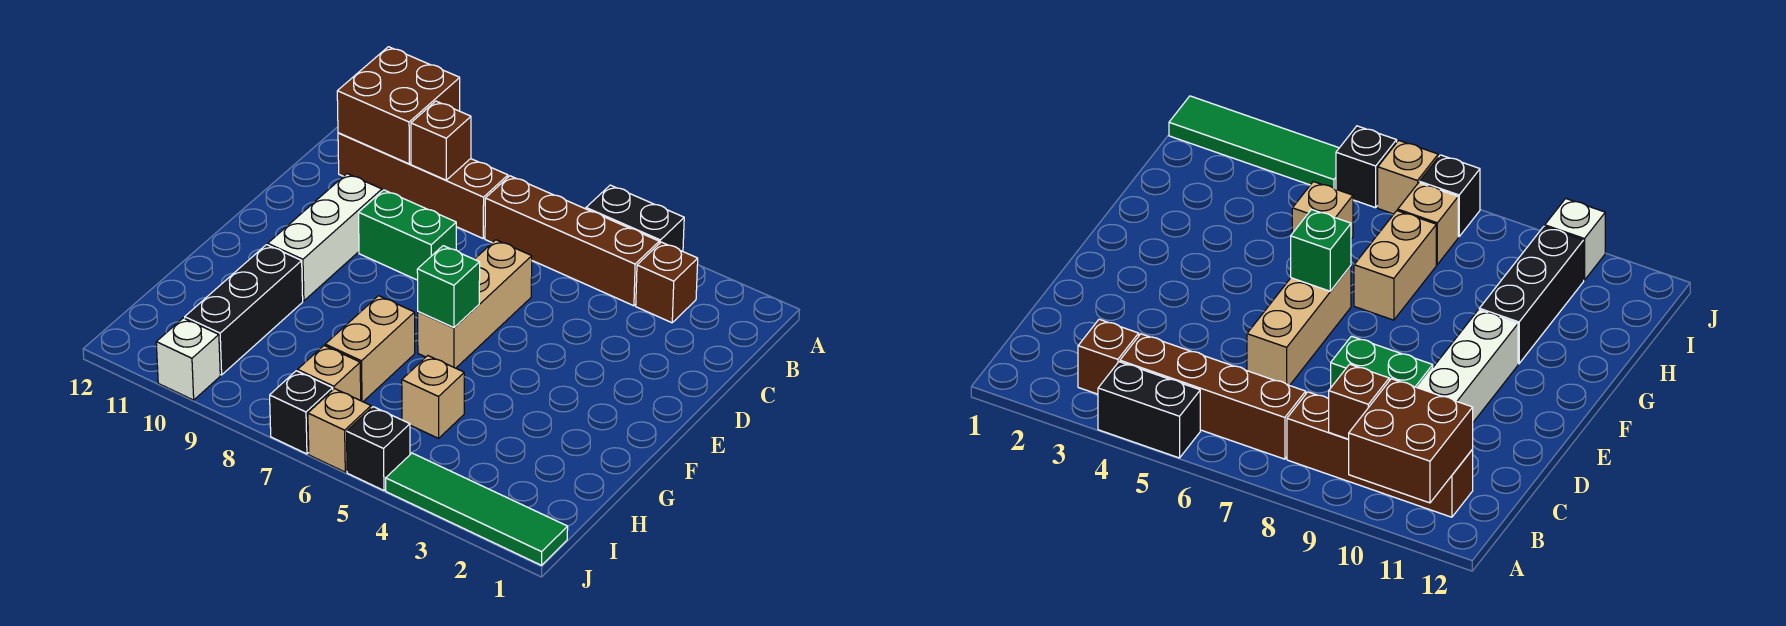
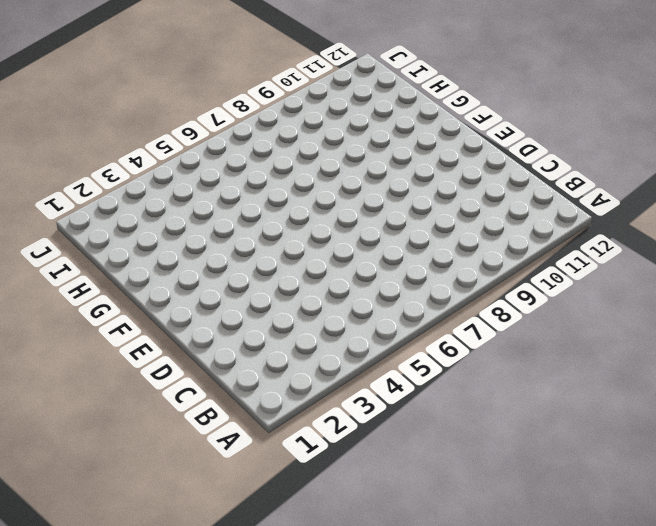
none -> black brick A4:A5 level 1
none -> brown brick B3 level 1
none -> brown brick B4:B7 level 1

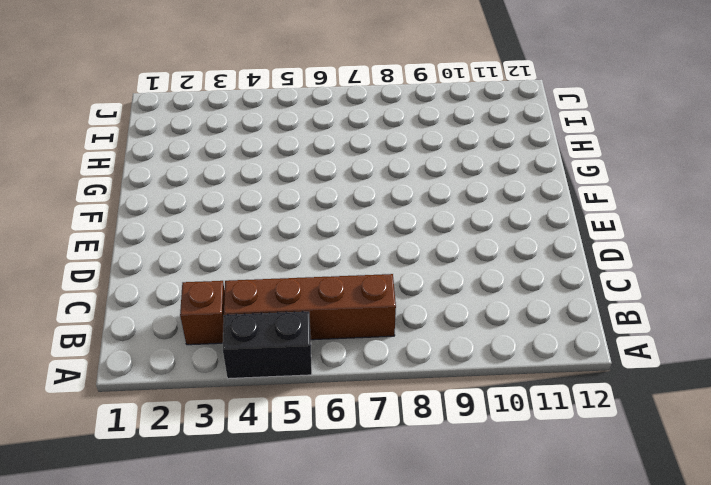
none -> brown brick B8:B11 level 1
none -> tan brick D6:F6 level 1
none -> green brick D8:D9 level 1

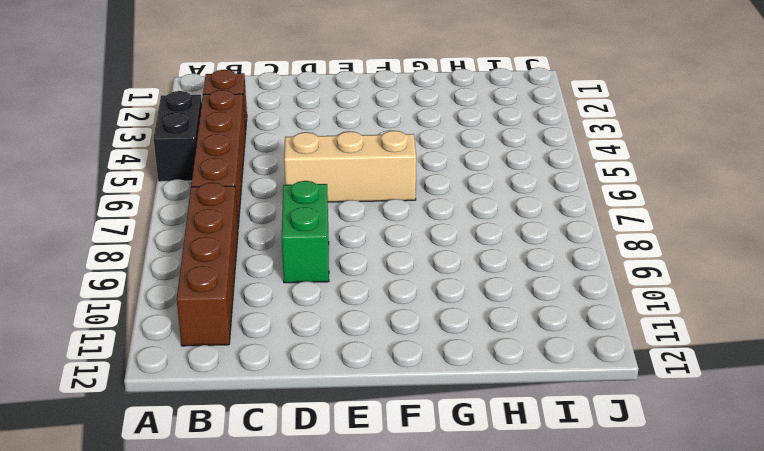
none -> white brick D10:F10 level 1
none -> tan brick G7:H7 level 1
none -> black brick G10:I10 level 1

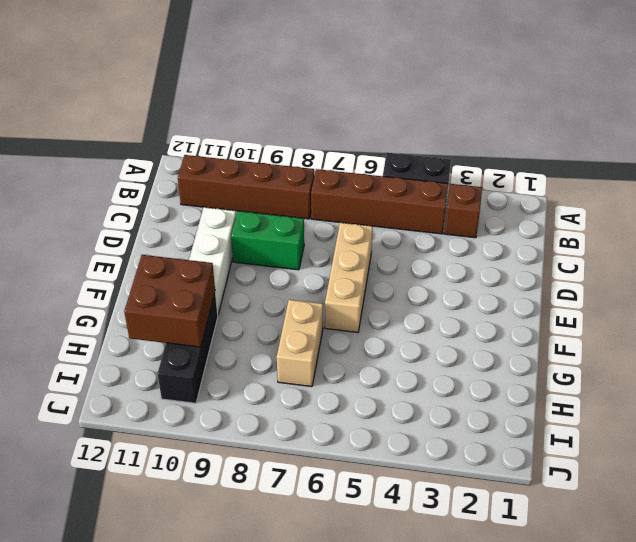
brown brick G10:H11 level 2 -> brown brick A10:B11 level 2
none -> tan brick H5 level 1
none -> tan brick I7 level 1
none -> green tile J1:J4 level 1

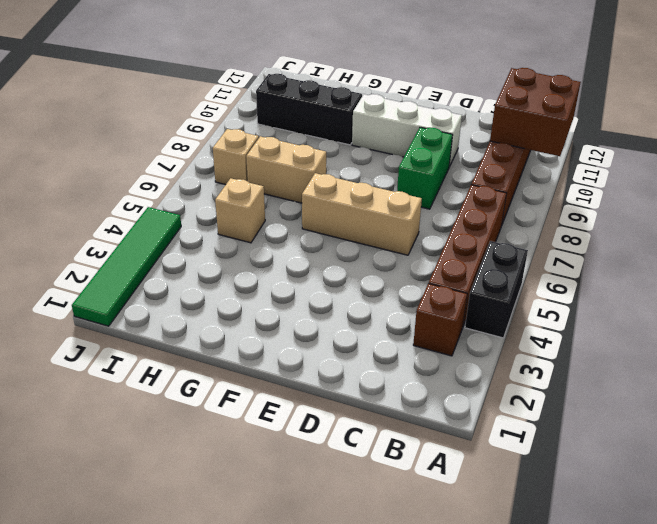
none -> black brick J5 level 1
none -> tan brick J6 level 1
none -> black brick J7 level 1

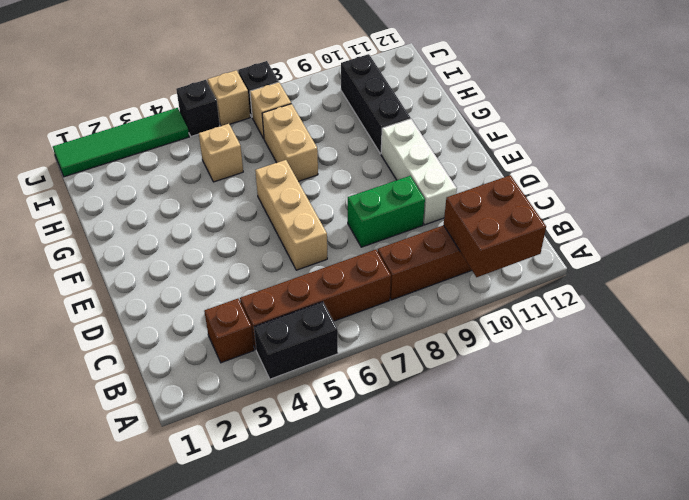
none -> white brick J10 level 1
none -> brown brick B9 level 2
none -> green brick F6 level 2

